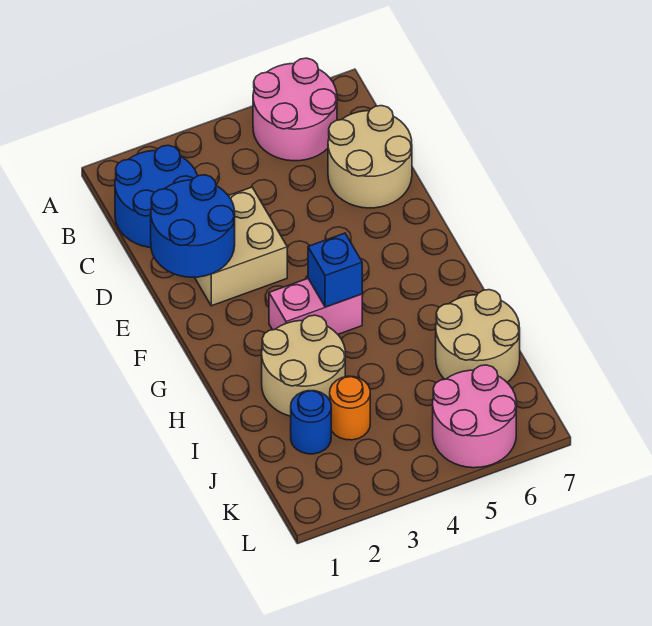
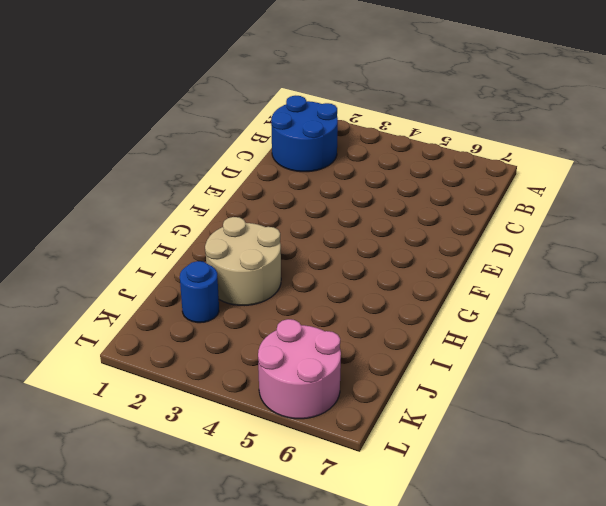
none -> pink round brick A5:B6 level 1
none -> tan round brick C6:D7 level 1
none -> tan brick D2:E3 level 1

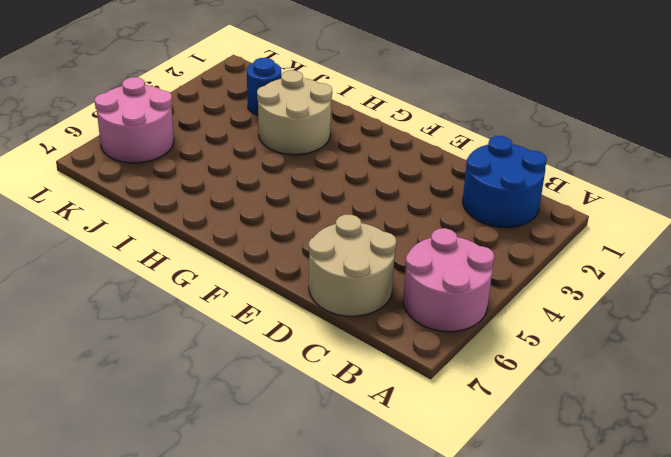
none -> tan brick D2:E3 level 1
none -> pink brick G3:G4 level 1
none -> tan round brick I6:J7 level 1

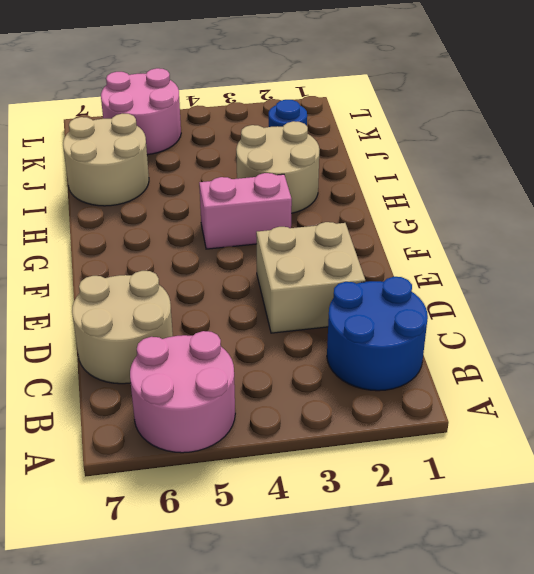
none -> orange round brick J3 level 1
none -> blue round brick D1:E2 level 2
none -> blue brick G4 level 2

